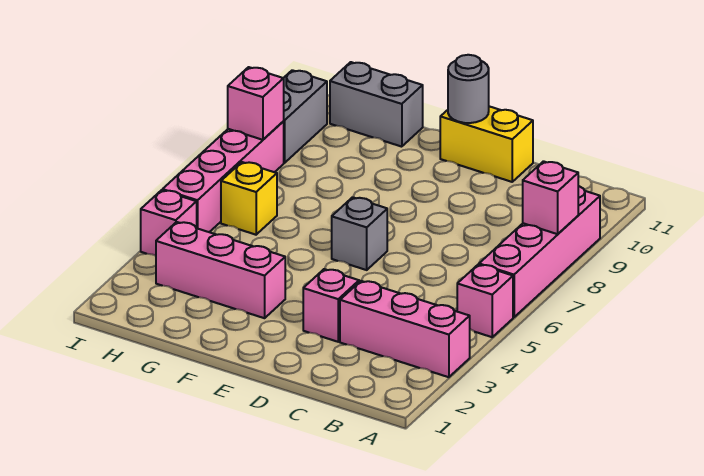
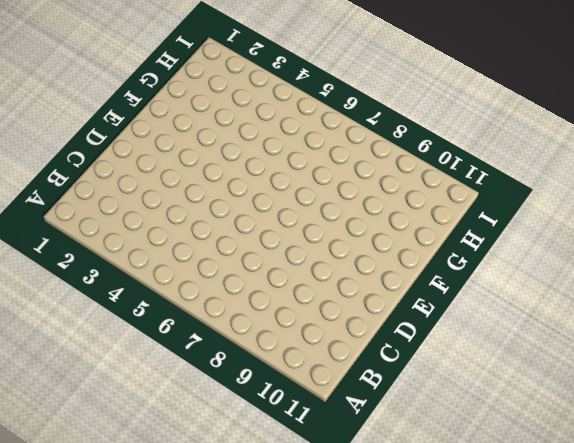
none -> pink brick A3:C3 level 1
none -> pink brick A5 level 1
none -> pink brick A6:A9 level 1

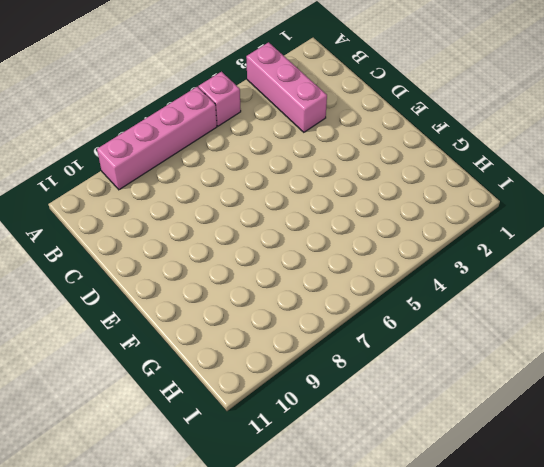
none -> pink brick D3 level 1
none -> yellow brick D11:E11 level 1
none -> grey brick E6 level 1

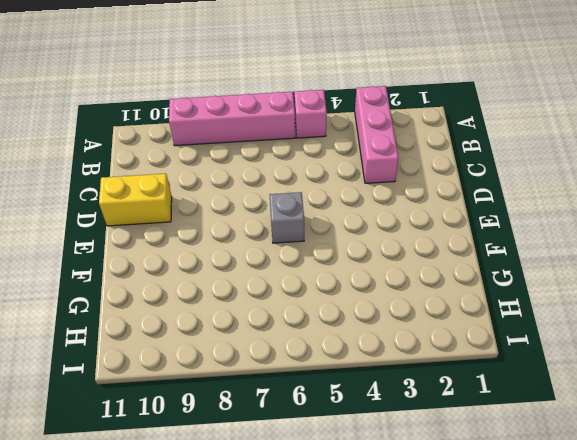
yellow brick D10:D11 level 1 -> yellow brick D11:E11 level 1
none -> pink brick D3 level 1
none -> pink brick F3:H3 level 1
none -> grey brick G11:H11 level 1

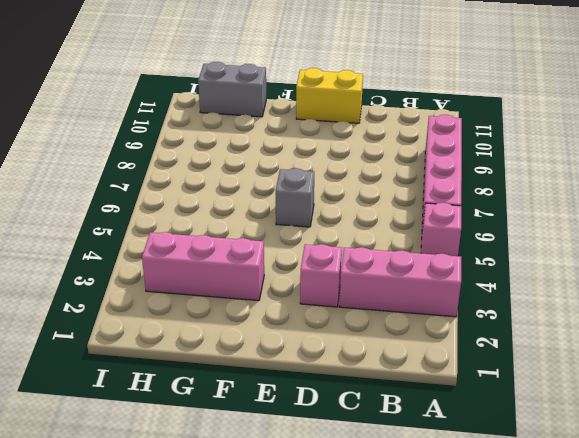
none -> yellow brick H6 level 1
none -> pink brick I4 level 1
none -> pink brick I5:I8 level 1

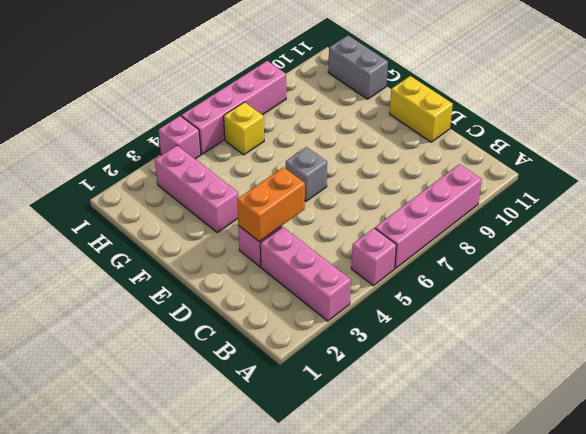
orange brick D3:D4 level 2 -> none
none -> grey brick I9:I10 level 1
none -> pink brick A8 level 2
none -> grey round brick E11 level 2

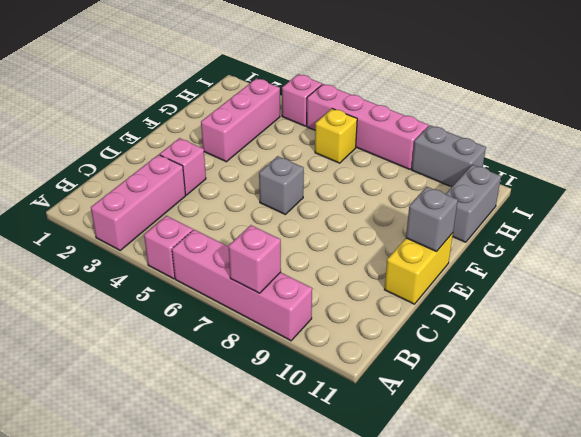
grey brick E11 level 2 -> grey round brick E11 level 2
none -> pink brick I8 level 2

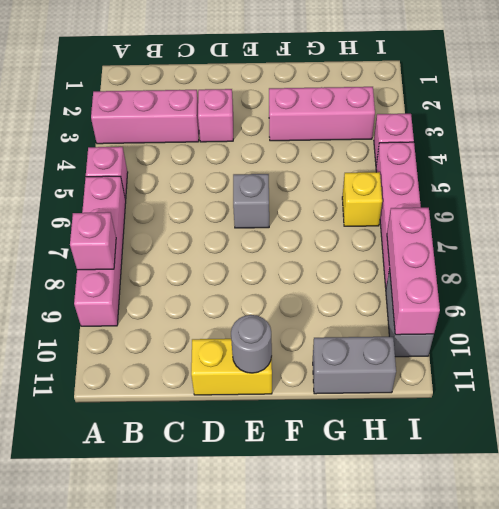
pink brick I8:I10 level 2 -> pink brick I8 level 2

